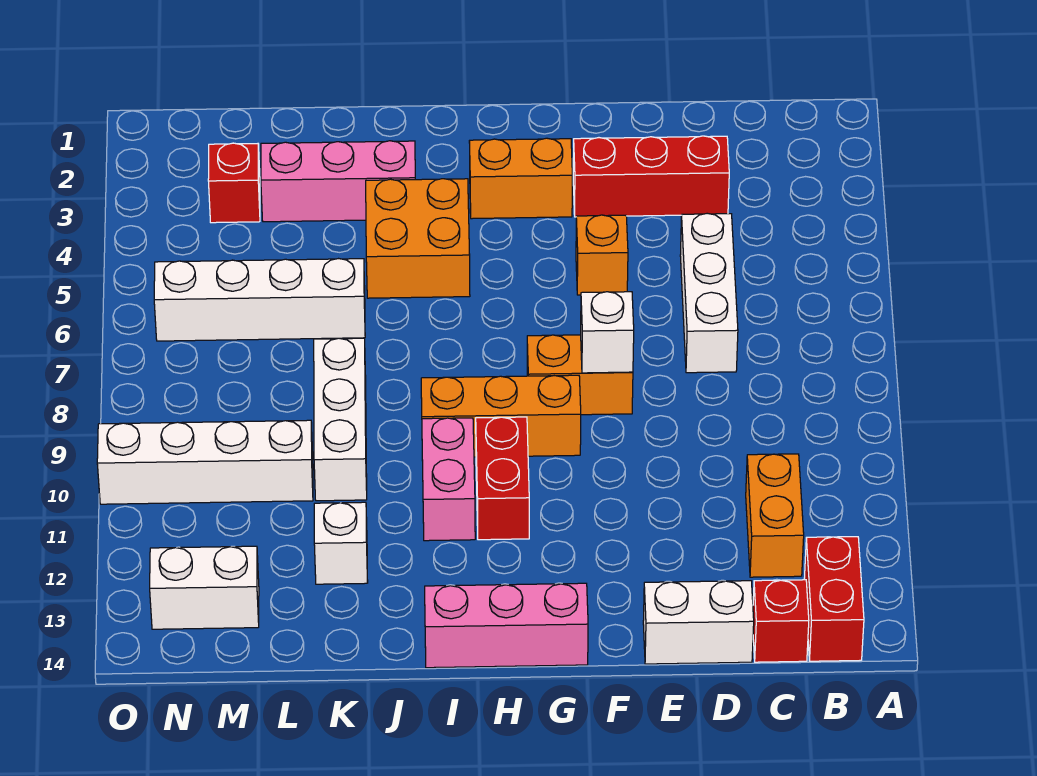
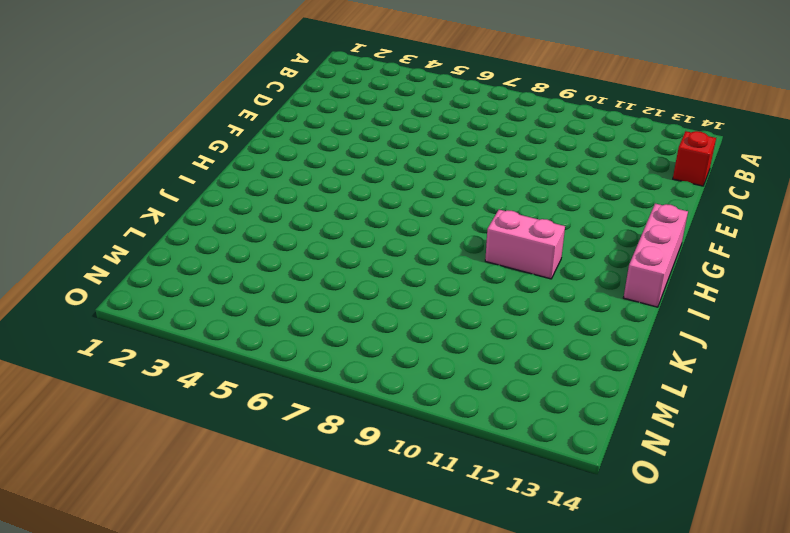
none -> red brick B13:B14 level 1
none -> orange brick C11:C12 level 1
none -> red brick D3:F3 level 1

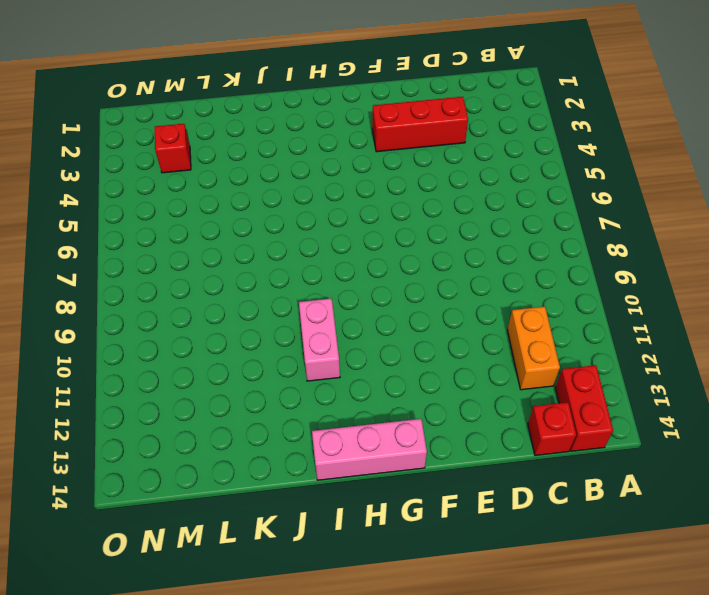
none -> white brick D5:D7 level 1
none -> white brick D14:E14 level 1
none -> orange brick F5 level 1

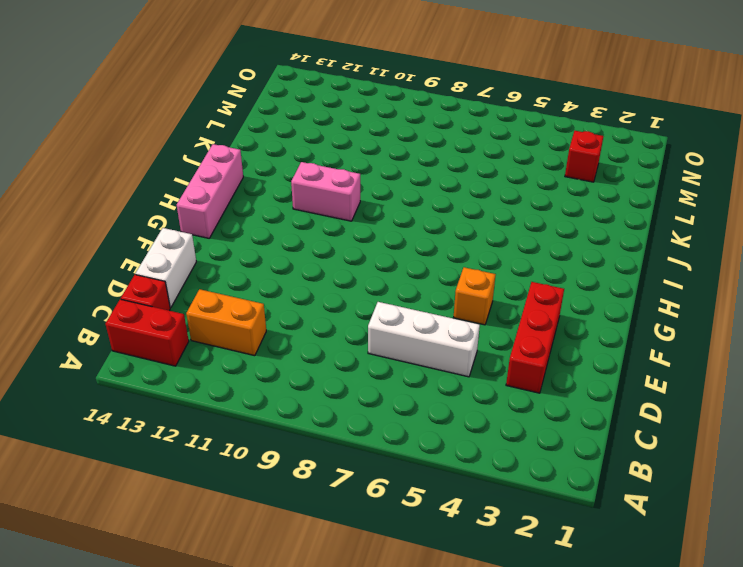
none -> orange brick F8:G8 level 1
none -> orange brick G3:H3 level 1
none -> orange brick G9:I9 level 1

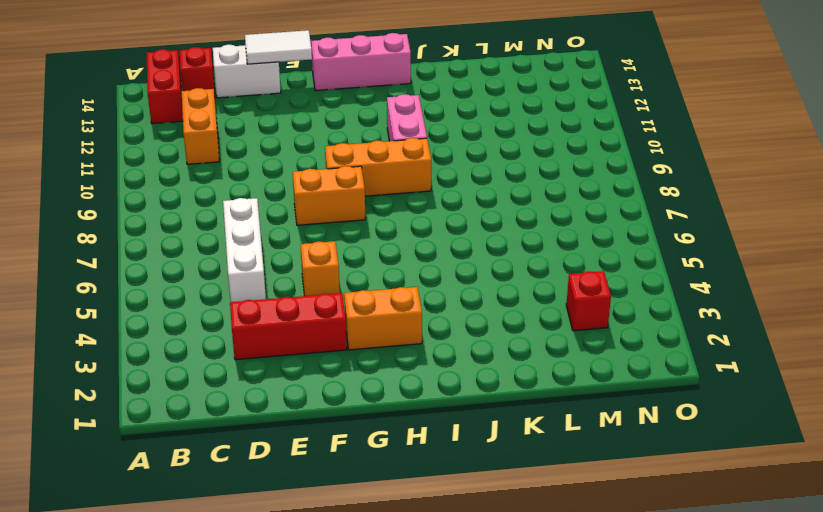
white tile E14:F14 level 2 -> none
none -> red brick H10:H11 level 1
none -> orange brick I4:J5 level 1
none -> pink brick J3:L3 level 1

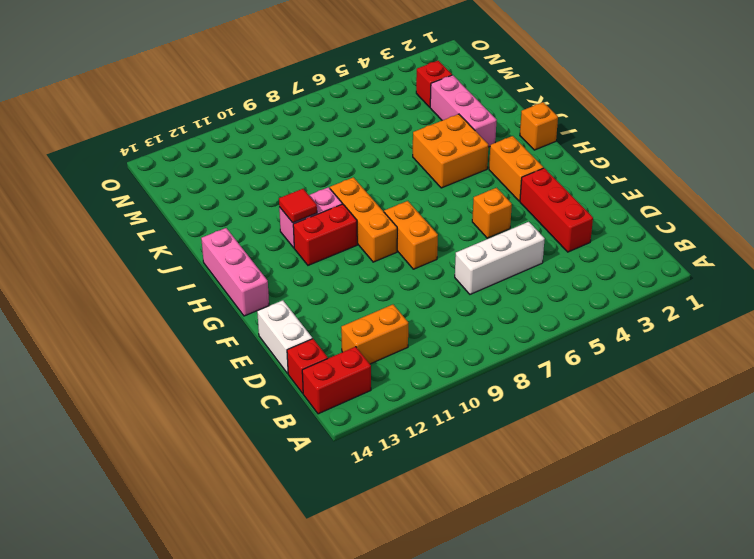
orange brick I1 level 1 -> none
red tile I11 level 2 -> none
none -> white brick K6:N6 level 1
none -> white brick K8:K10 level 1
none -> white brick K12 level 1

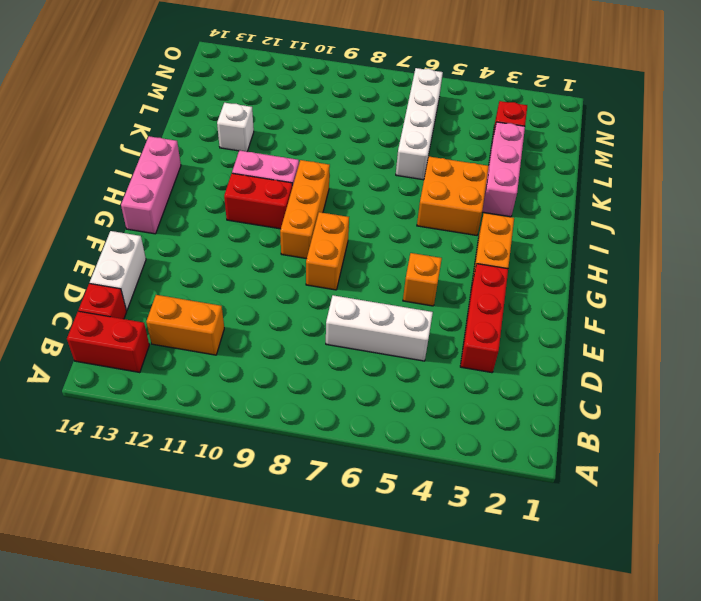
none -> white brick K8:K10 level 1
none -> white brick L10:O10 level 1
none -> white brick M13:N13 level 1

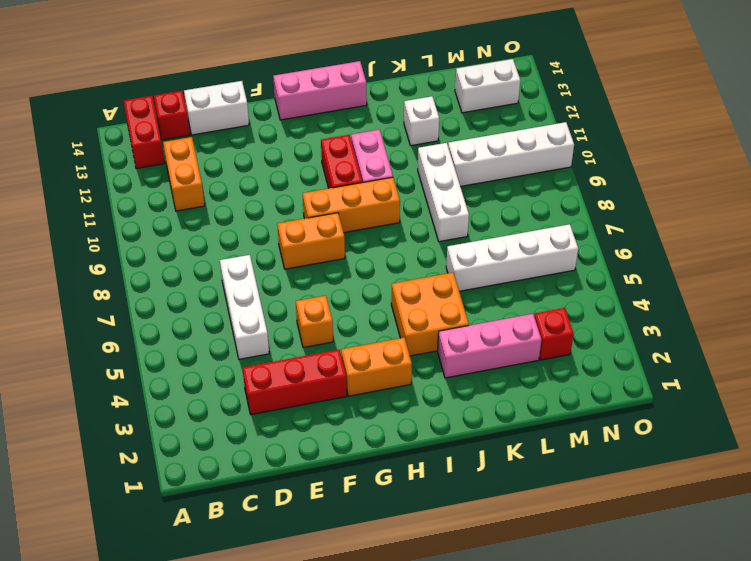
none -> white brick F8 level 2

